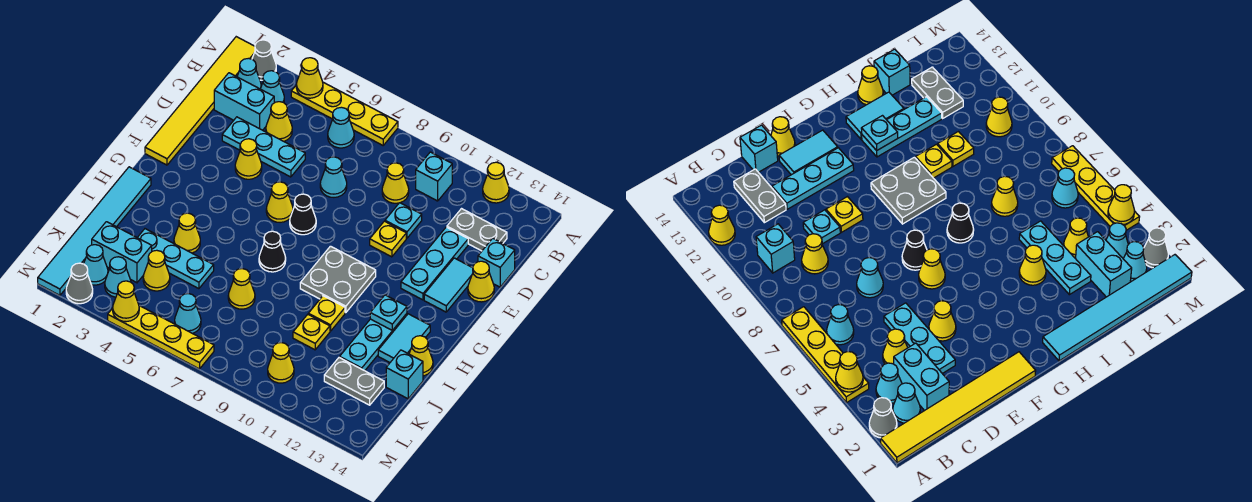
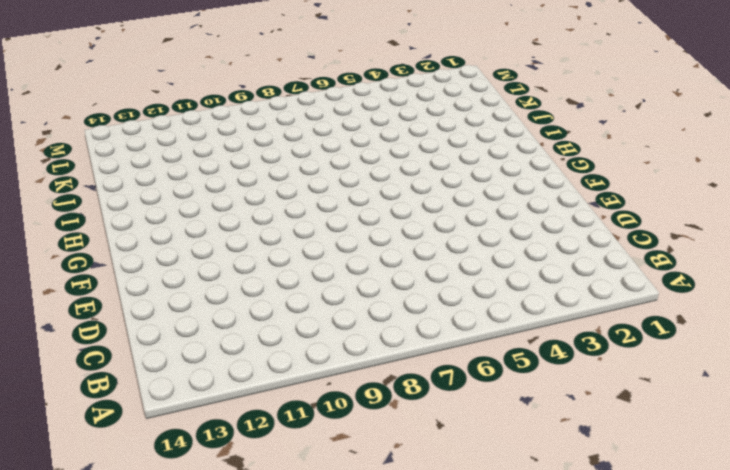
none -> yellow tile A1:F1 level 1
none -> grey cone A2 level 1
none -> yellow plate A4:A7 level 1
none -> yellow cone A12 level 1

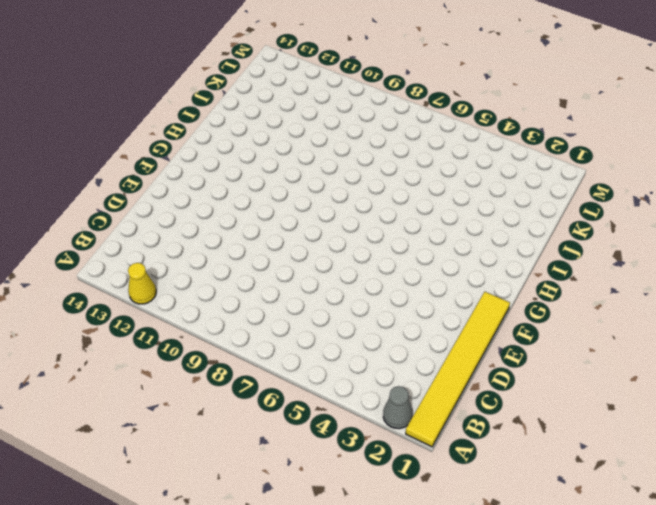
none -> yellow plate A4:A7 level 1
none -> cyan cone B2 level 1
none -> cyan cone B3 level 1
none -> cyan cone B6 level 1

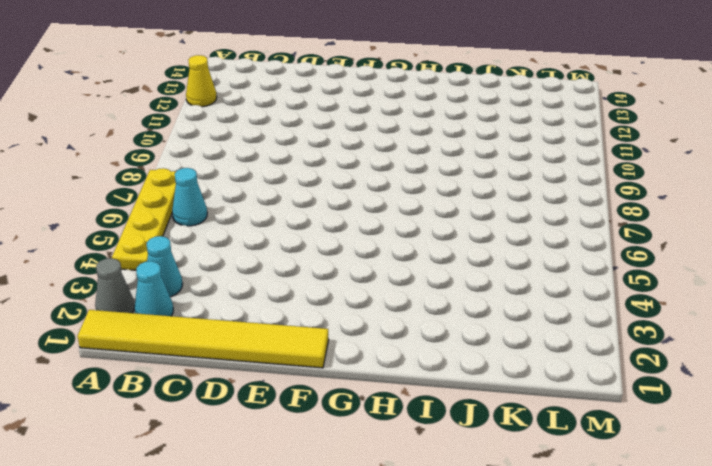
none -> cyan brick B10 level 1
none -> cyan brick C2:C3 level 1
none -> yellow cone C4 level 1
none -> yellow cone C9 level 1

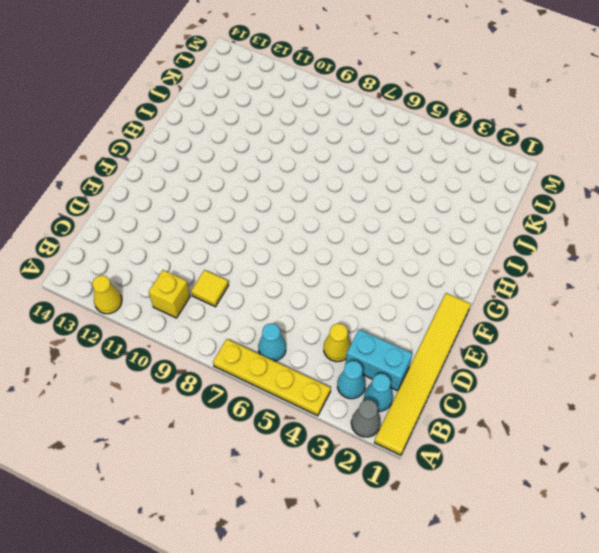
yellow brick B10 level 1 -> cyan brick B10 level 1
yellow tile C9 level 1 -> yellow cone C9 level 1
none -> grey plate C12:C13 level 1
none -> cyan plate D3:D5 level 1
none -> cyan cone D7 level 1
none -> cyan plate D10 level 1

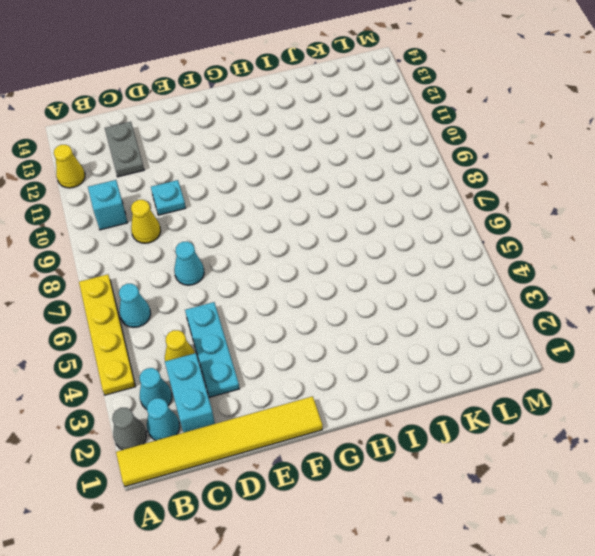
none -> cyan plate D12:F12 level 1
none -> cyan brick D14 level 1
none -> yellow cone E4 level 1
none -> yellow plate E10 level 1

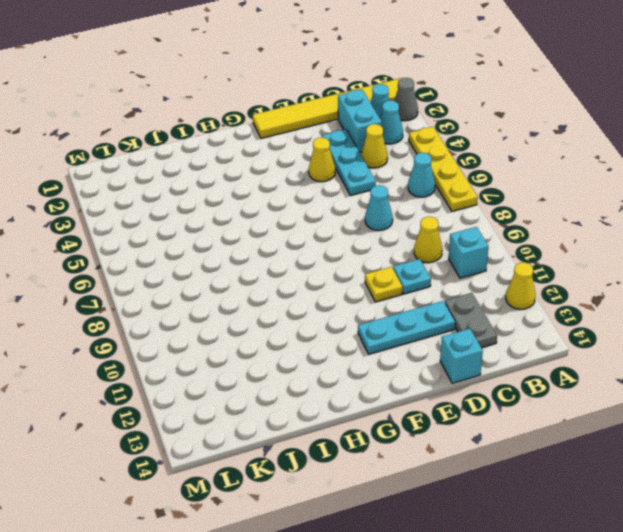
none -> cyan tile E13:F13 level 1
none -> yellow cone E14 level 1
none -> yellow cone F6 level 1
none -> black cone F7 level 1

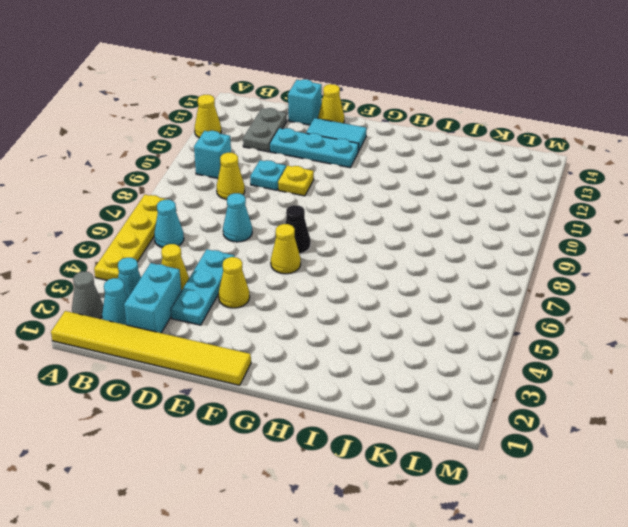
none -> grey plate G9:H10 level 1
none -> cyan tile H1:M1 level 1
none -> black cone H7 level 1
none -> cyan plate H12:J12 level 1

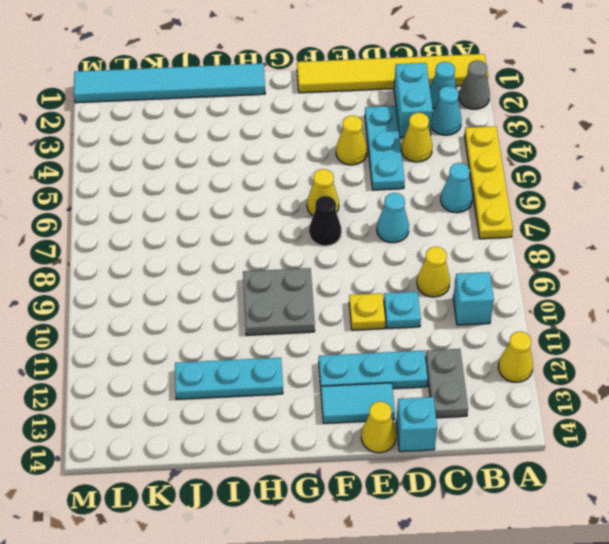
none -> black cone H7 level 1
none -> cyan tile H13:I13 level 1
none -> yellow cone I4 level 1
none -> yellow plate I10 level 1

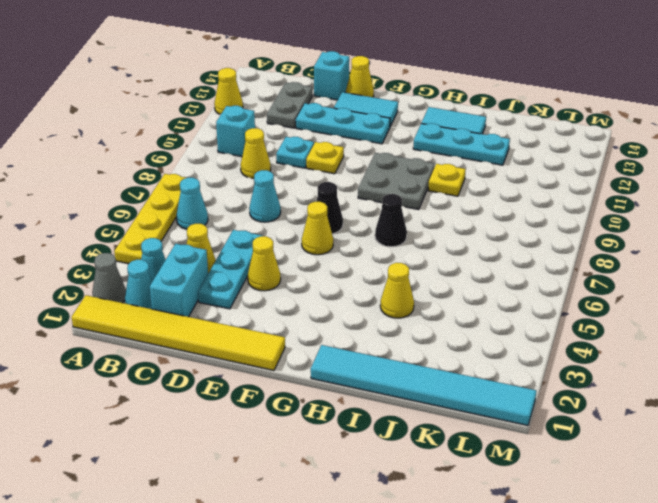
none -> yellow cone I14 level 1
none -> cyan plate J3:J5 level 1
none -> yellow cone J7 level 1
none -> yellow plate J10 level 1

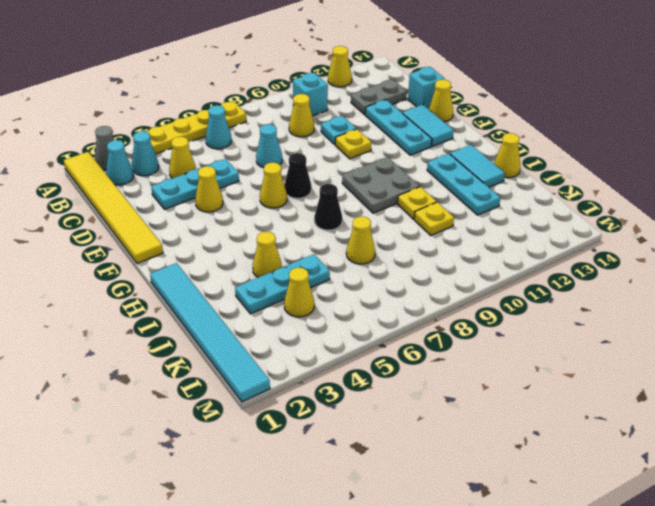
none -> cyan brick C2:C3 level 1
none -> cyan brick J14 level 1
none -> cyan brick K2:K3 level 1
none -> grey plate K12:K13 level 1

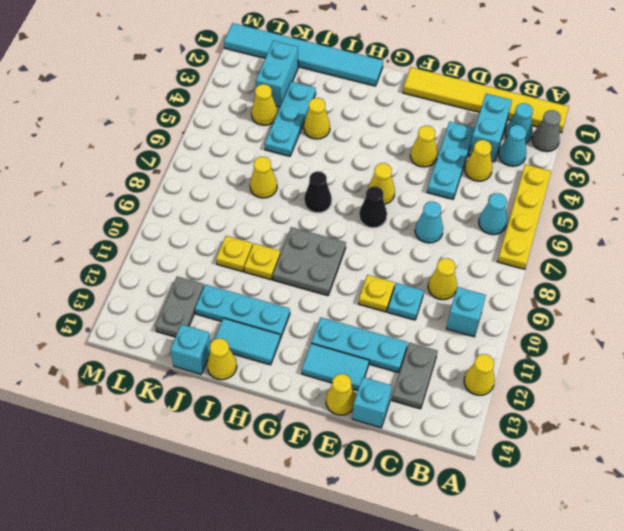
none -> cyan cone L2 level 1
none -> cyan cone L3 level 1
none -> cyan cone L6 level 1
none -> yellow cone L10 level 1

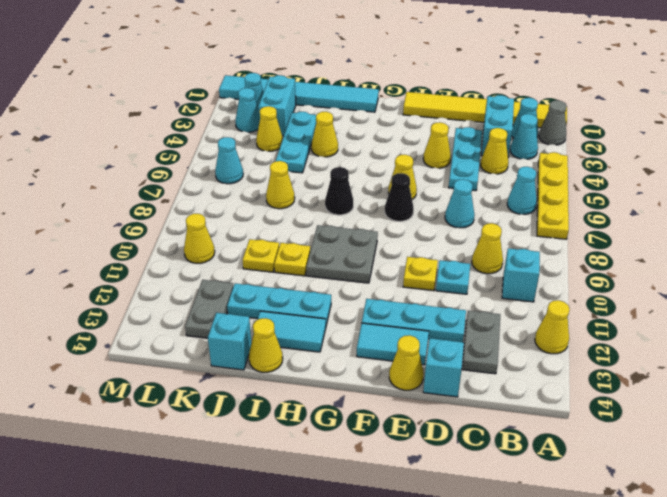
none -> grey cone M2 level 1
none -> yellow plate M4:M7 level 1
none -> yellow cone A4 level 2
none -> cyan plate H12 level 2

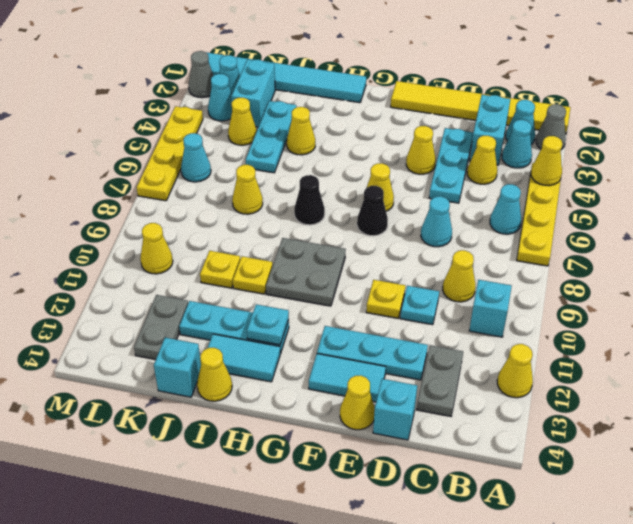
none -> yellow cone M4 level 2

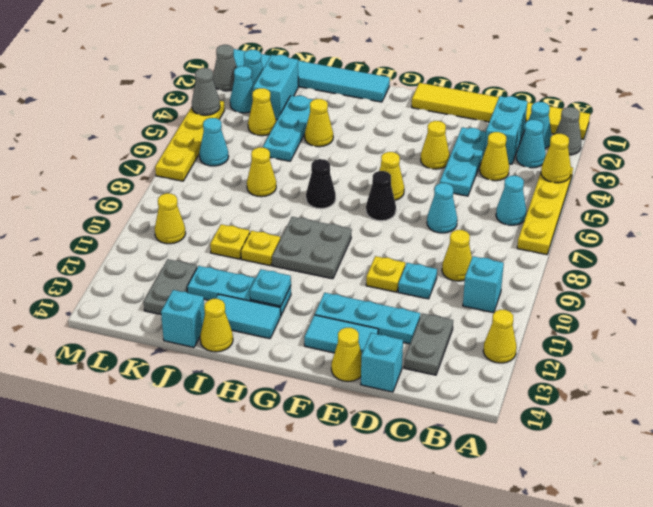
grey cone M4 level 2 -> yellow cone M4 level 2

